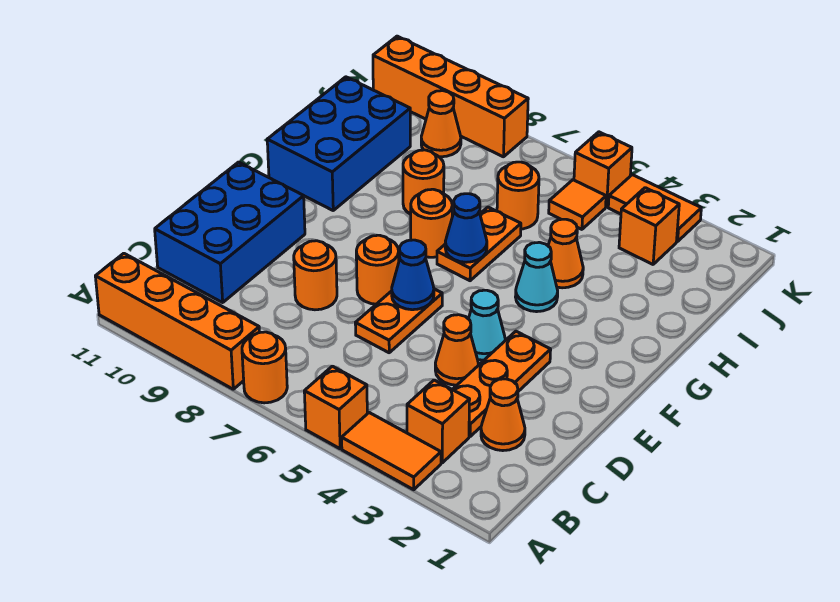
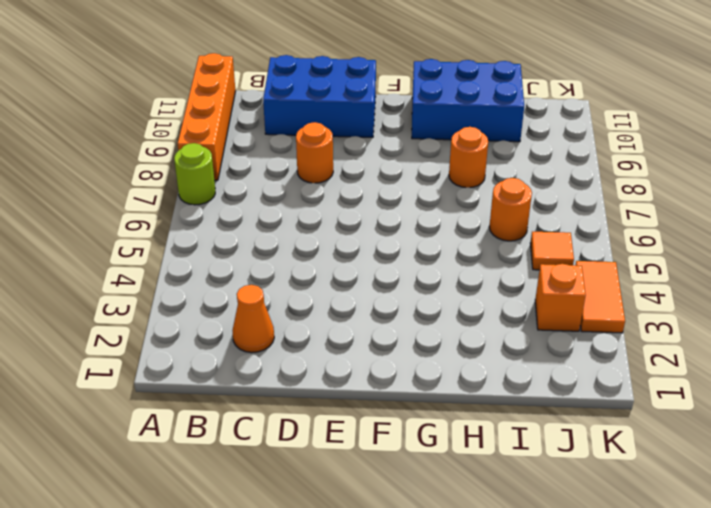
lime round brick A7 level 1 -> orange round brick A7 level 1
none -> orange tile A3:A4 level 1
none -> orange brick A5 level 1
none -> orange brick B3 level 1

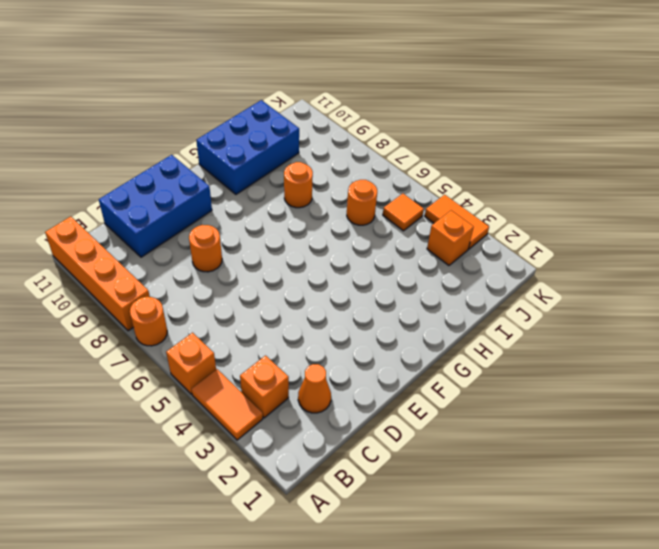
none -> orange plate C3:E3 level 1
none -> orange cone D4 level 1
none -> orange plate D6:E6 level 1

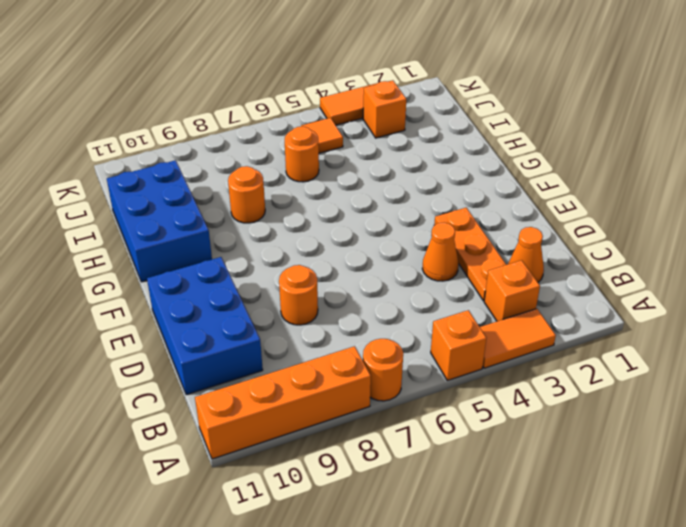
none -> orange plate D6:E6 level 1
none -> cyan cone E4 level 1
none -> orange round brick E7 level 1

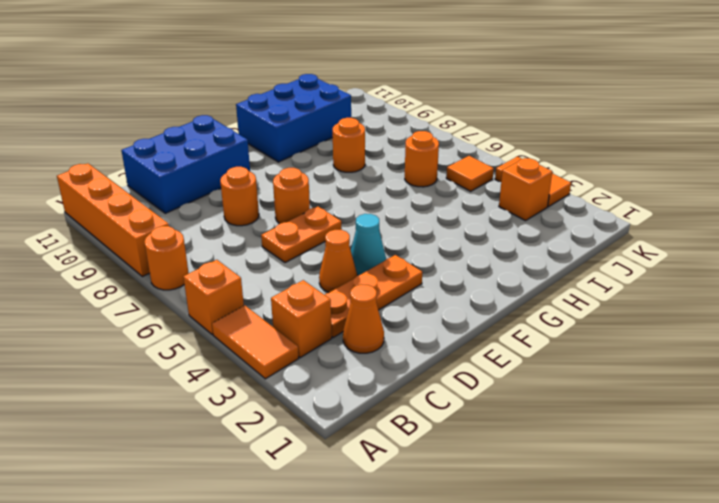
none -> cyan cone G4 level 1
none -> orange plate G6:H6 level 1
none -> orange round brick G7 level 1

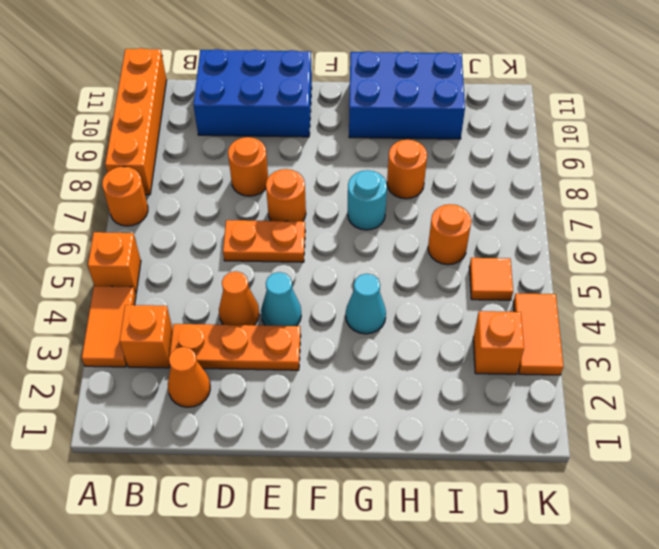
cyan round brick G7 level 1 -> orange round brick G7 level 1
none -> orange plate G6:H6 level 1
none -> orange cone H4 level 1
none -> orange cone J9 level 1

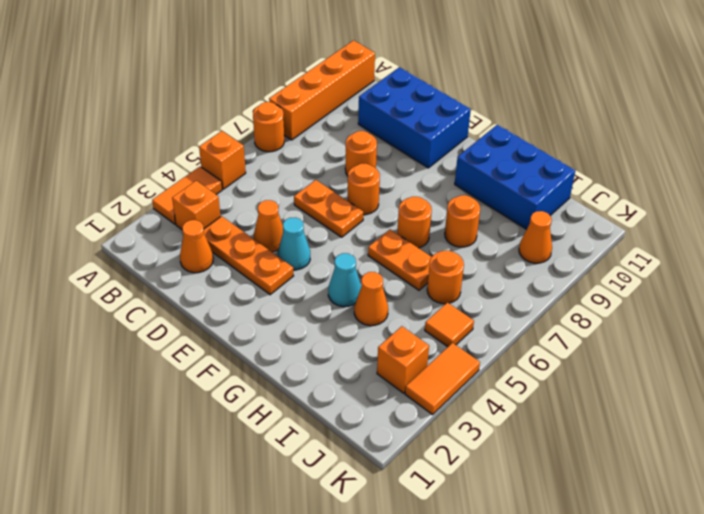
none -> orange brick K5 level 1
none -> orange brick K8:K11 level 1
none -> blue cone E6 level 2

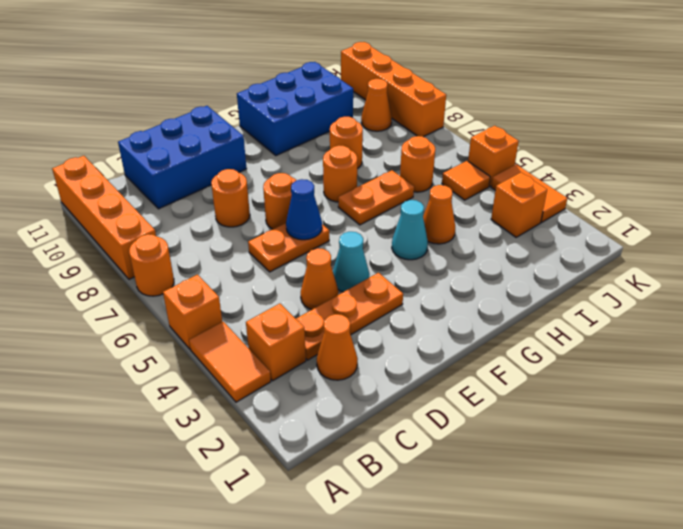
none -> blue cone G6 level 2

